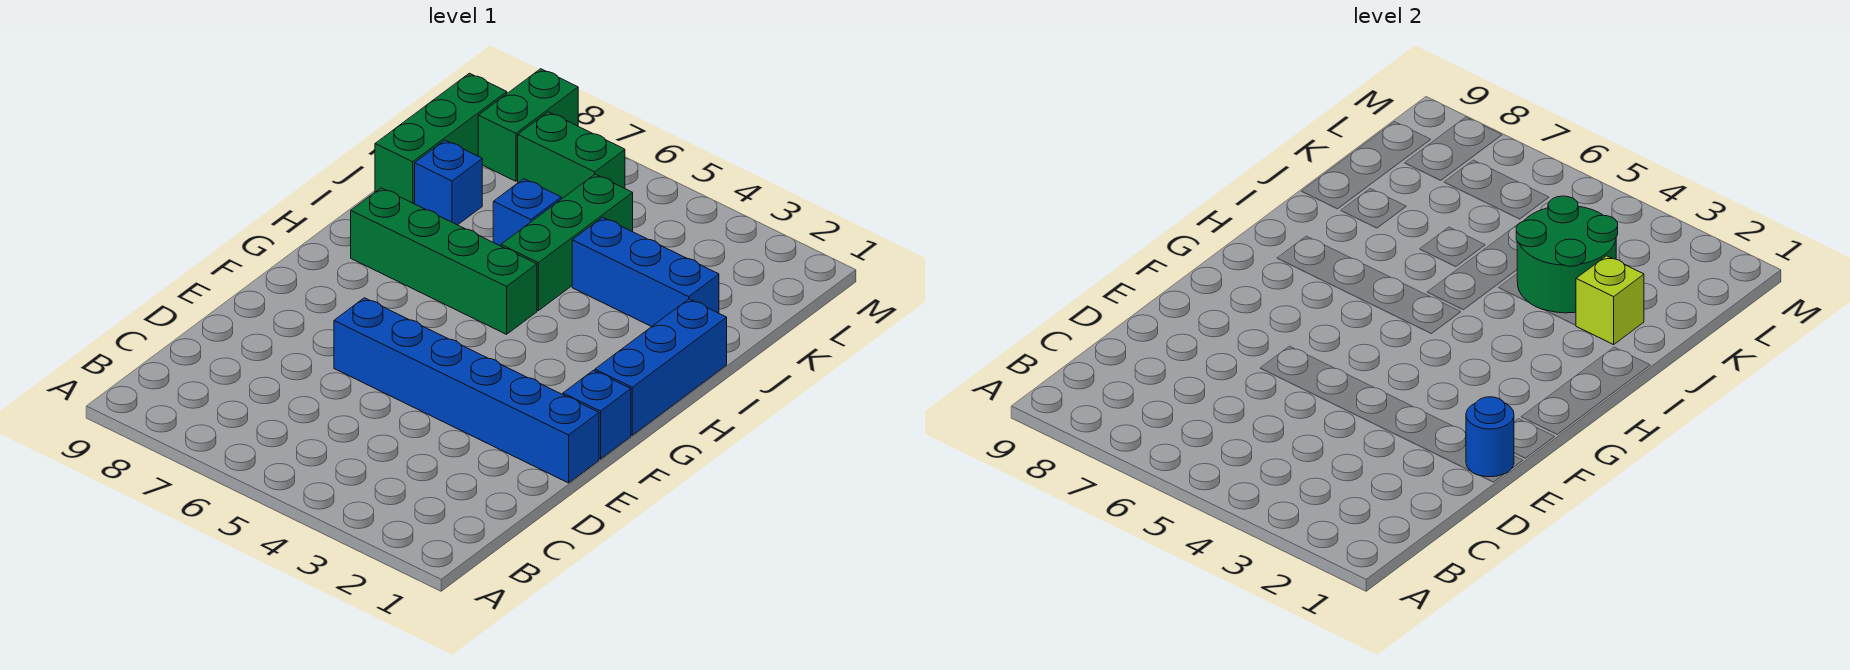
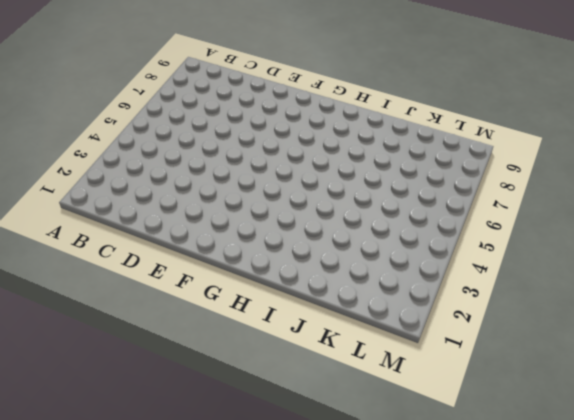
none -> blue brick E1:E6 level 1
none -> blue brick F1 level 1
none -> blue brick G1:I1 level 1

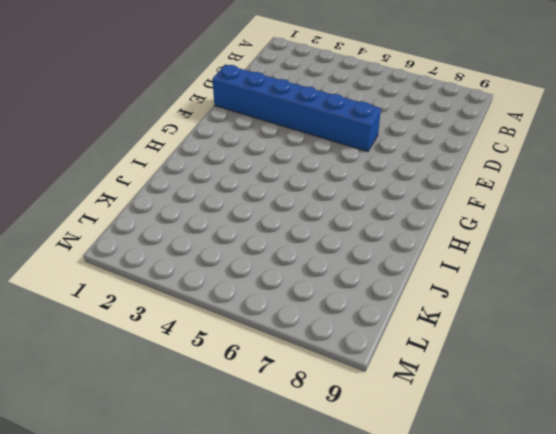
none -> blue brick F1 level 1
none -> blue brick G1:I1 level 1
none -> green brick H5:H8 level 1

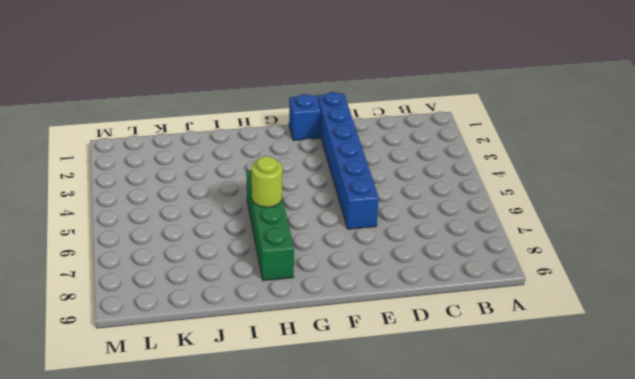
lime round brick H6 level 2 -> none
none -> blue brick G1:I1 level 1
none -> green brick I5:K5 level 1
none -> blue brick J2:J4 level 1

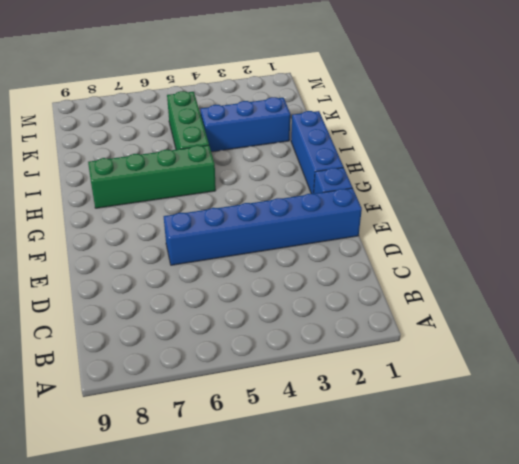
none -> blue brick J6 level 1
none -> blue brick J8 level 1
none -> green brick J9:L9 level 1

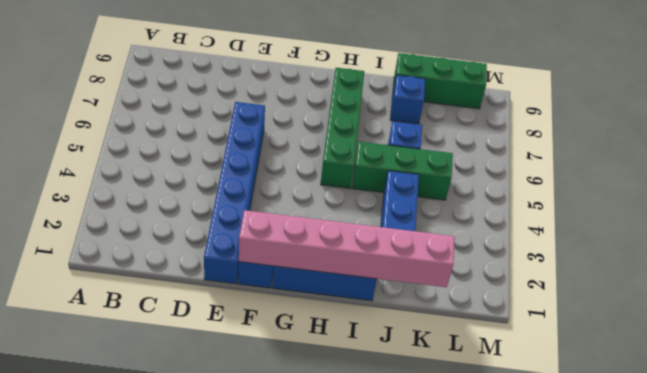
pink brick F1:K1 level 2 -> none
none -> green brick L6:L7 level 1
none -> green brick L8:M8 level 1
none -> blue round brick E1 level 2

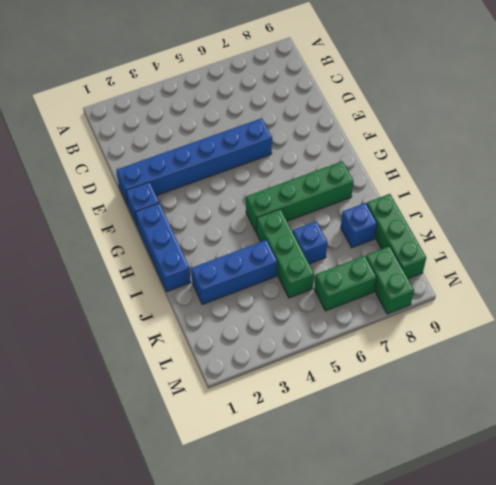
none -> blue round brick E1 level 2
none -> lime brick J2 level 2
none -> green round brick J3:K4 level 2

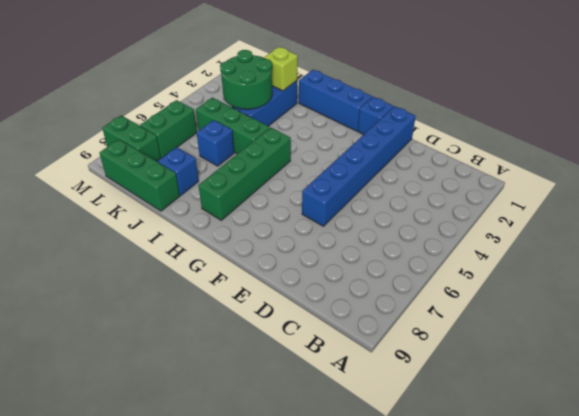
none -> blue round brick E1 level 2

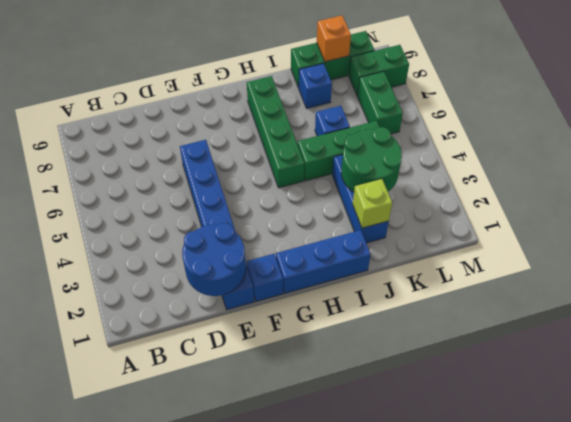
blue round brick D1:E2 level 2 -> blue round brick E1 level 2
orange brick K9 level 2 -> none

